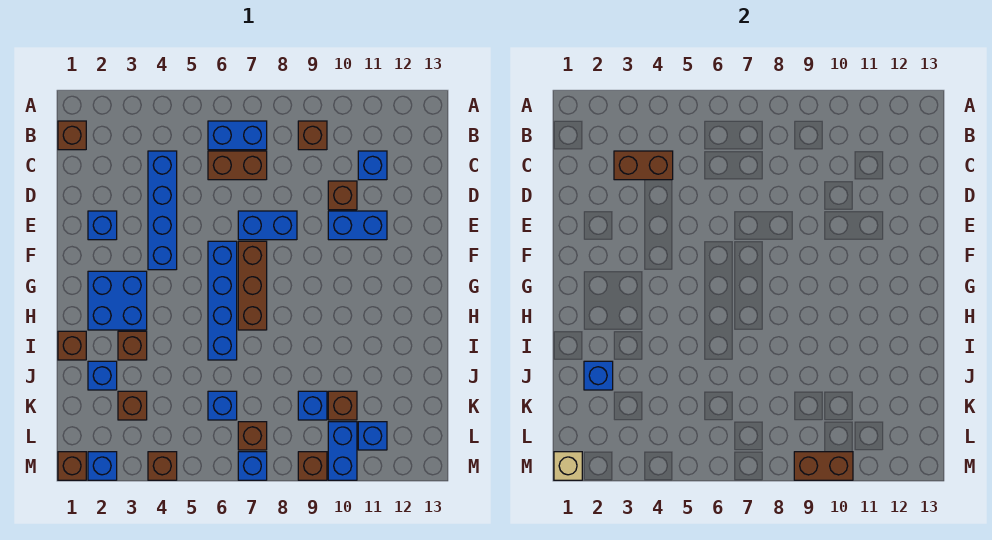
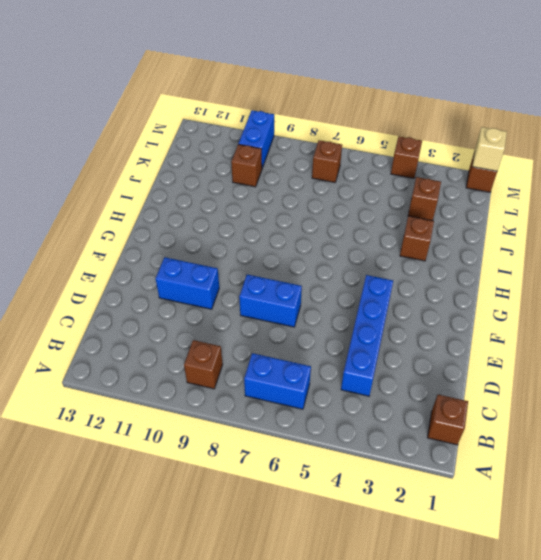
none -> brown brick C6:C7 level 1
none -> blue brick C11 level 1
none -> brown brick D10 level 1
none -> blue brick E2 level 1

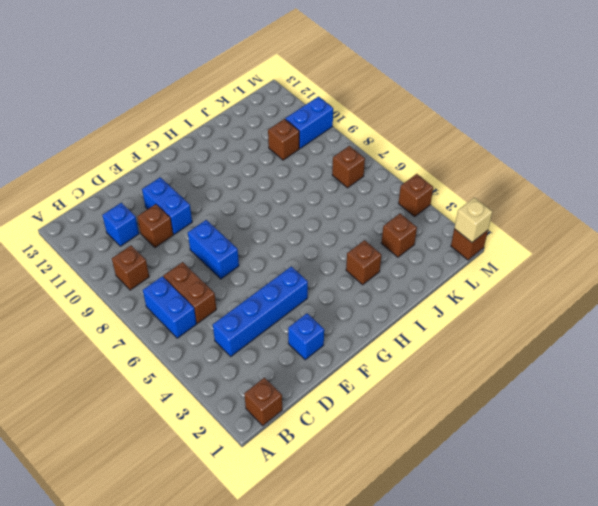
none -> blue brick F6:I6 level 1
none -> brown brick F7:H7 level 1
none -> blue brick G2:H3 level 1
none -> brown brick I1 level 1

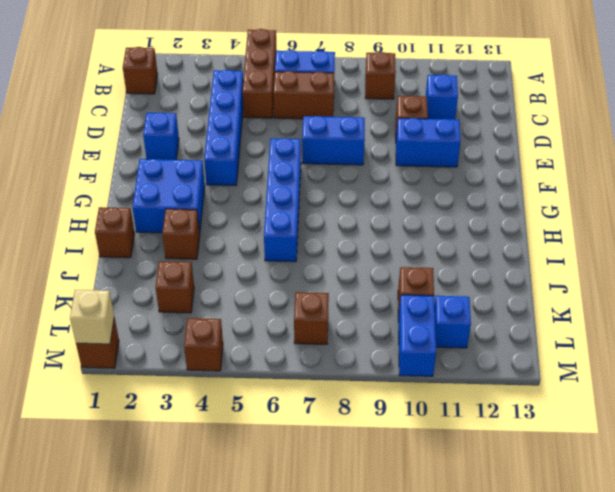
brown brick A5:C5 level 1 -> brown brick F7:H7 level 1
none -> blue brick J2 level 1
none -> blue brick K6 level 1
none -> blue brick K9 level 1
none -> blue brick M2 level 1

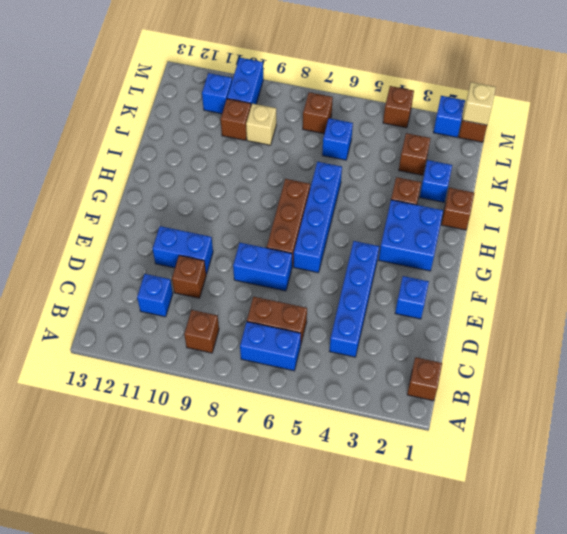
tan brick K9 level 1 -> blue brick K9 level 1
none -> blue brick M7 level 1
none -> brown brick M9 level 1
none -> brown brick C3:C4 level 2
none -> blue brick J2 level 2

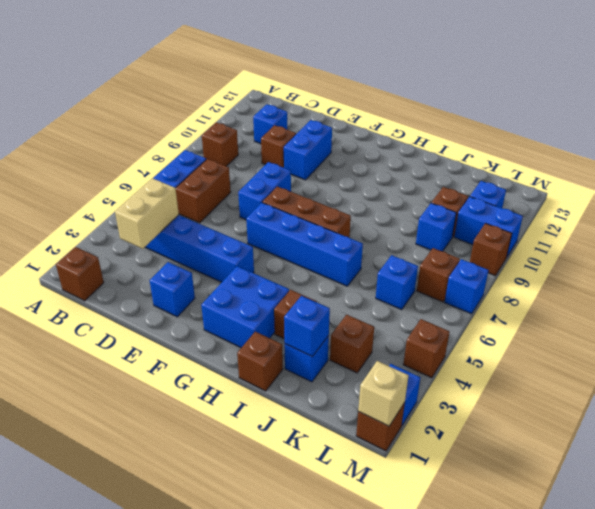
tan brick C3:C4 level 2 -> brown brick C3:C4 level 2
none -> brown brick M9:M10 level 2

